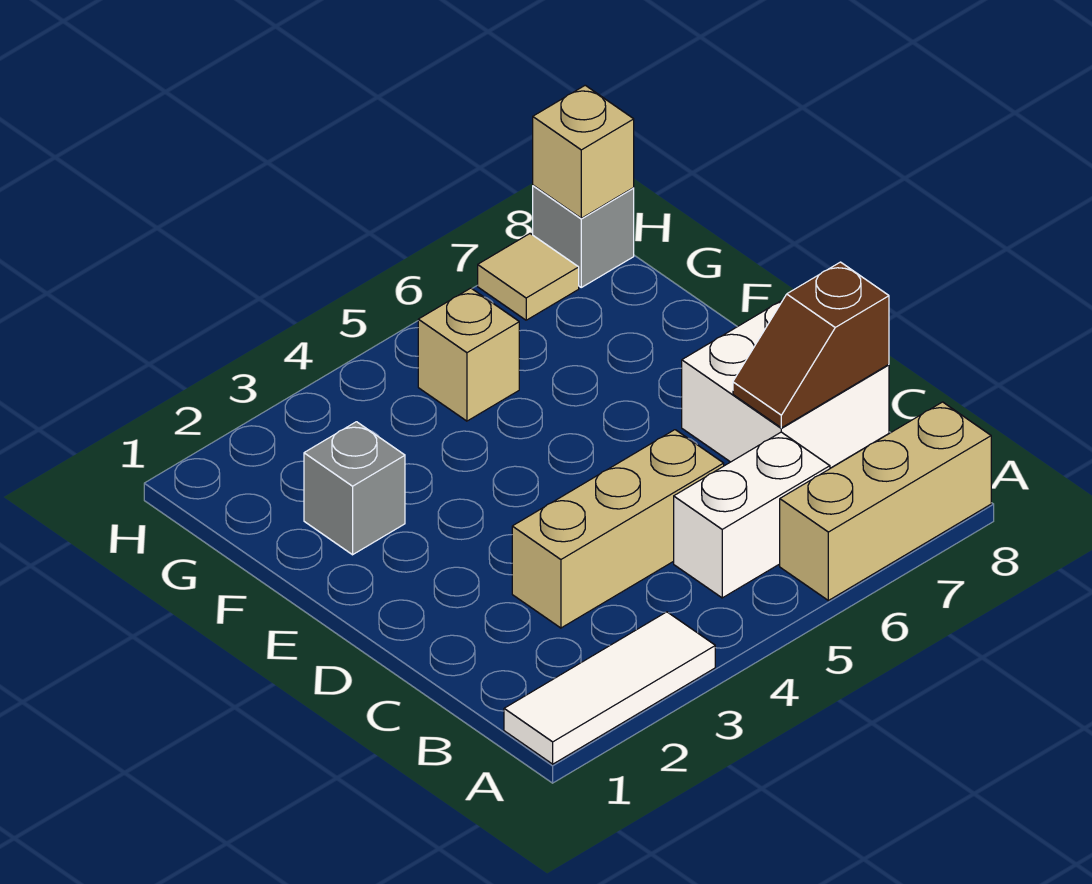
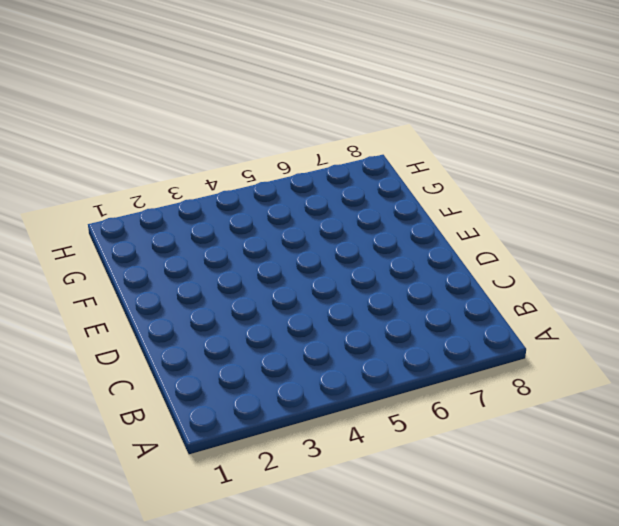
none -> white tile A1:A3 level 1
none -> tan brick A6:A8 level 1

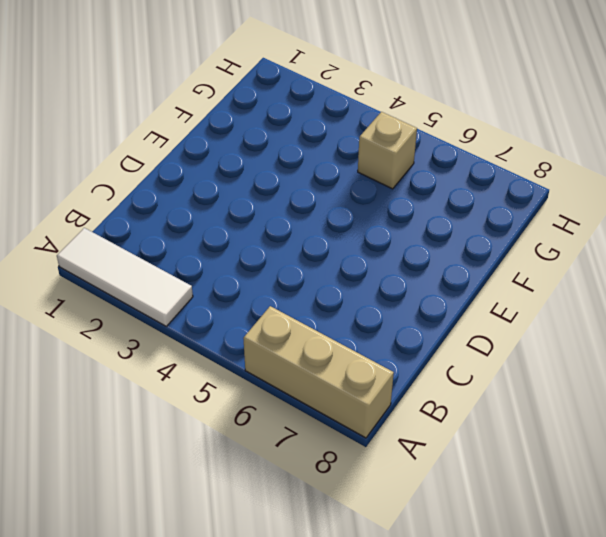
none -> white brick B5:B6 level 1
none -> tan brick C3:C5 level 1

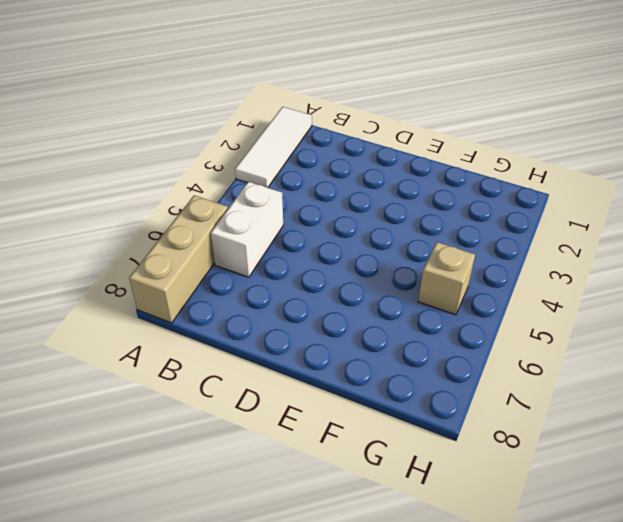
none -> tan brick C3:C5 level 1
none -> white brick C7:D8 level 1

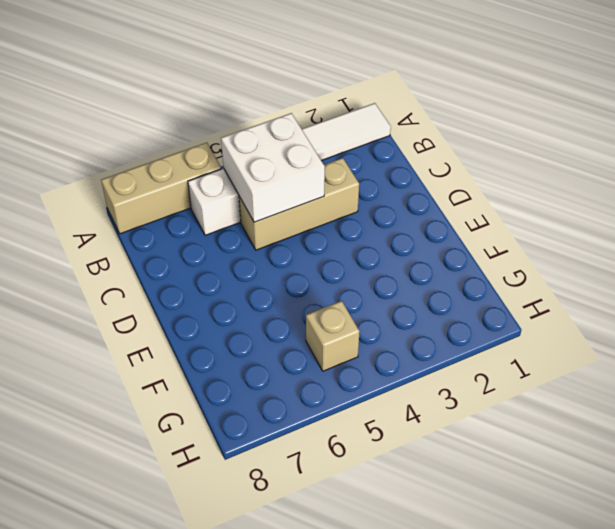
white brick B4:C5 level 2 -> white brick C7:D8 level 1
none -> grey brick F2 level 1
none -> tan tile H7 level 1

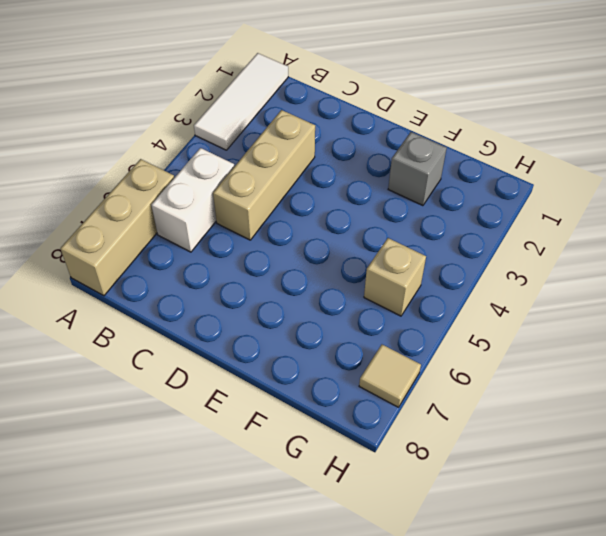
none -> white brick C7:D8 level 1
none -> grey brick H8 level 1

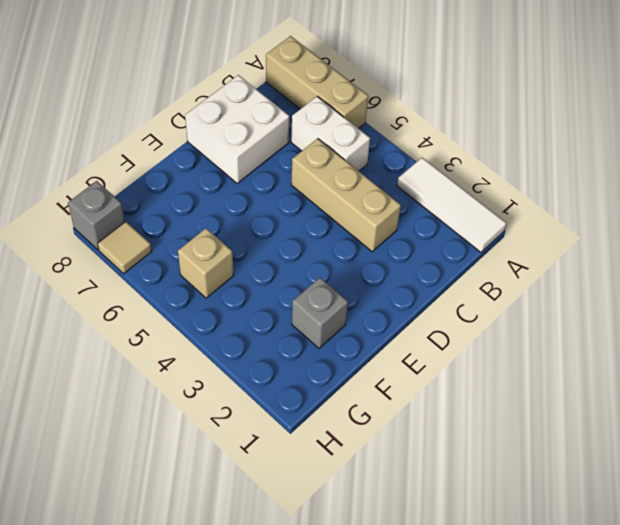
none -> brown slope C7:C8 level 2 top 8
none -> tan brick H8 level 2

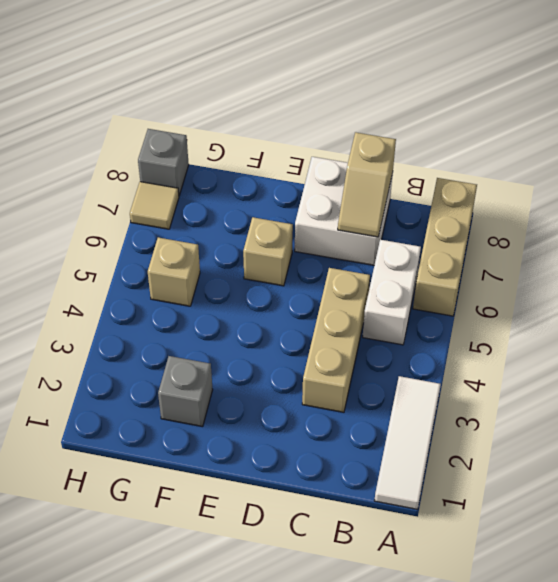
tan slope C7:C8 level 2 top 8 -> brown slope C7:C8 level 2 top 8
tan brick E6 level 1 -> tan brick H8 level 2

